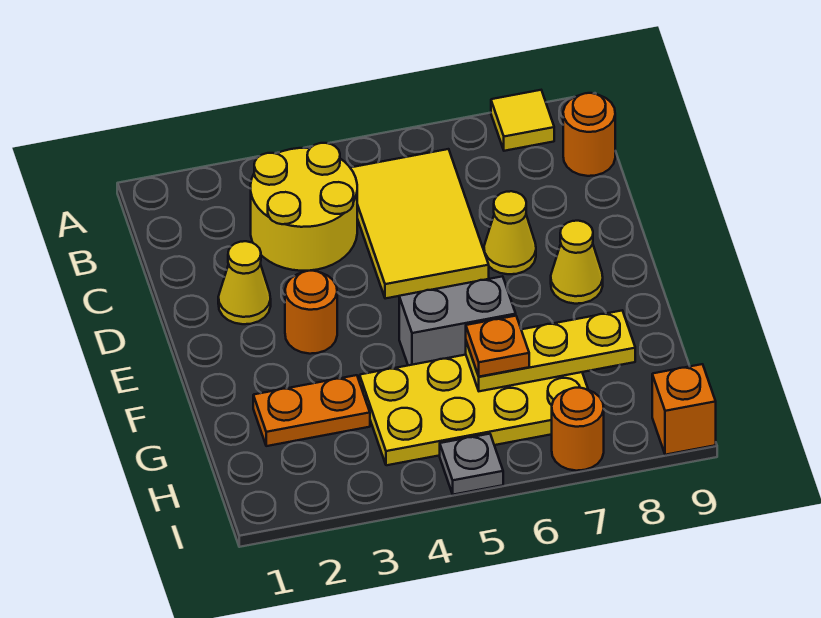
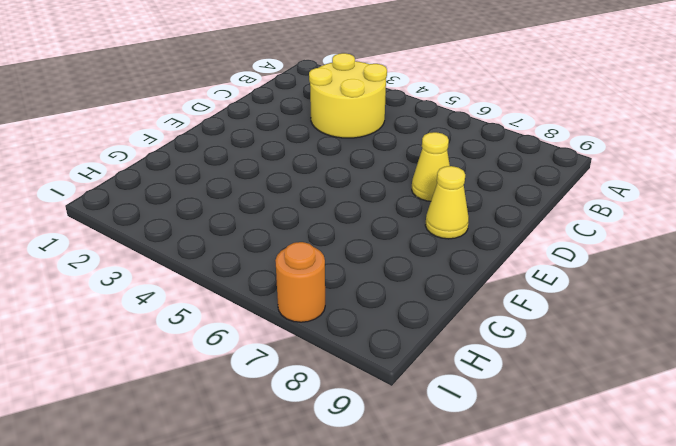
none -> yellow tile A8 level 1
none -> yellow tile B5:D6 level 1
none -> orange round brick B9 level 1

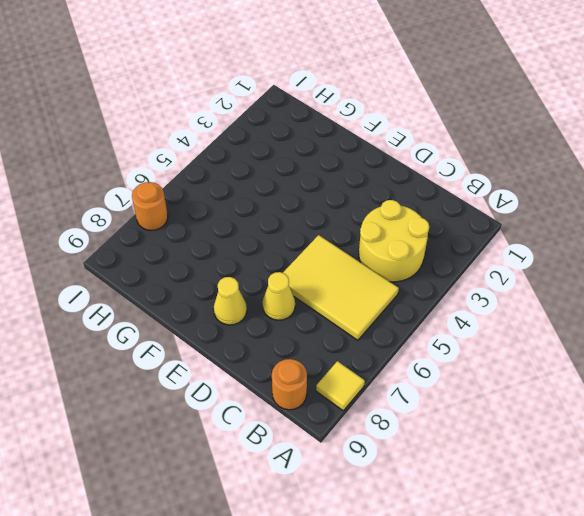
none -> yellow cone D2 level 1
none -> orange round brick E3 level 1
none -> grey brick F5:F6 level 1

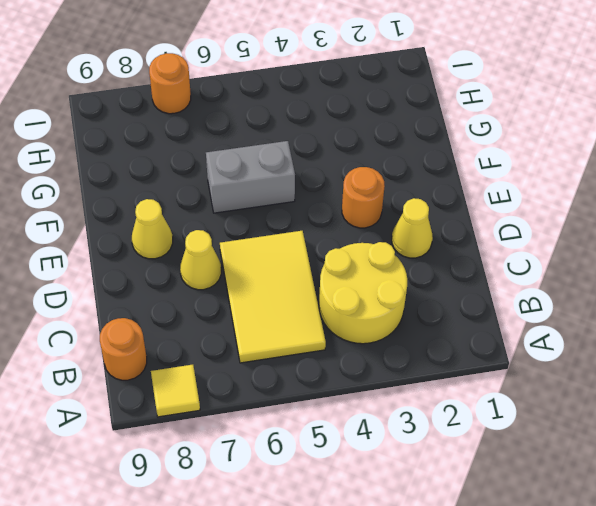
none -> orange plate G2:G3 level 1
none -> yellow plate G4:H7 level 1
none -> grey plate I5 level 1

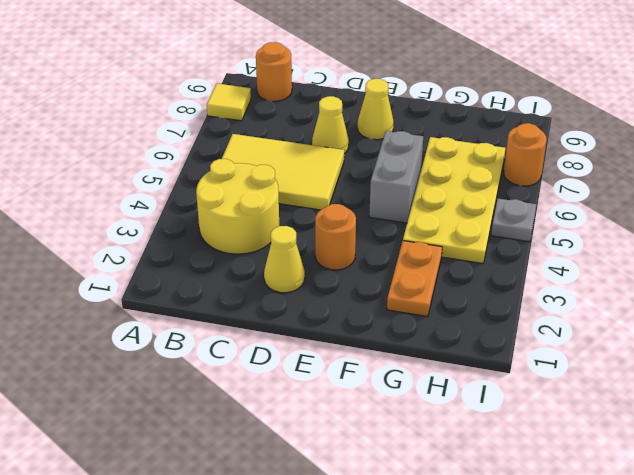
none -> orange brick I9 level 1
none -> yellow plate G6:G8 level 2
none -> orange plate G6 level 3

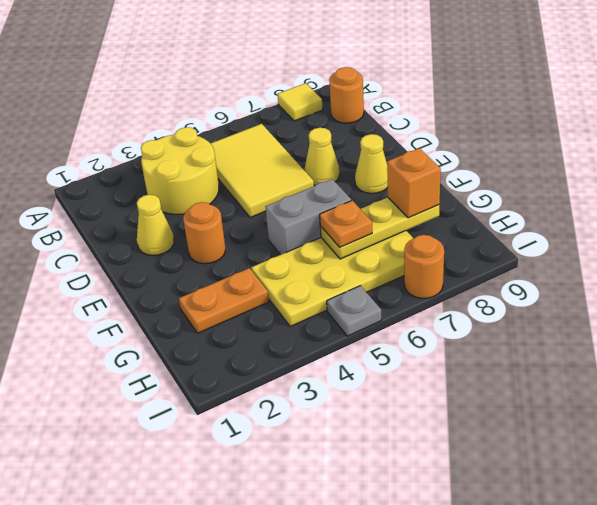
orange brick G8 level 3 -> orange brick I9 level 1

